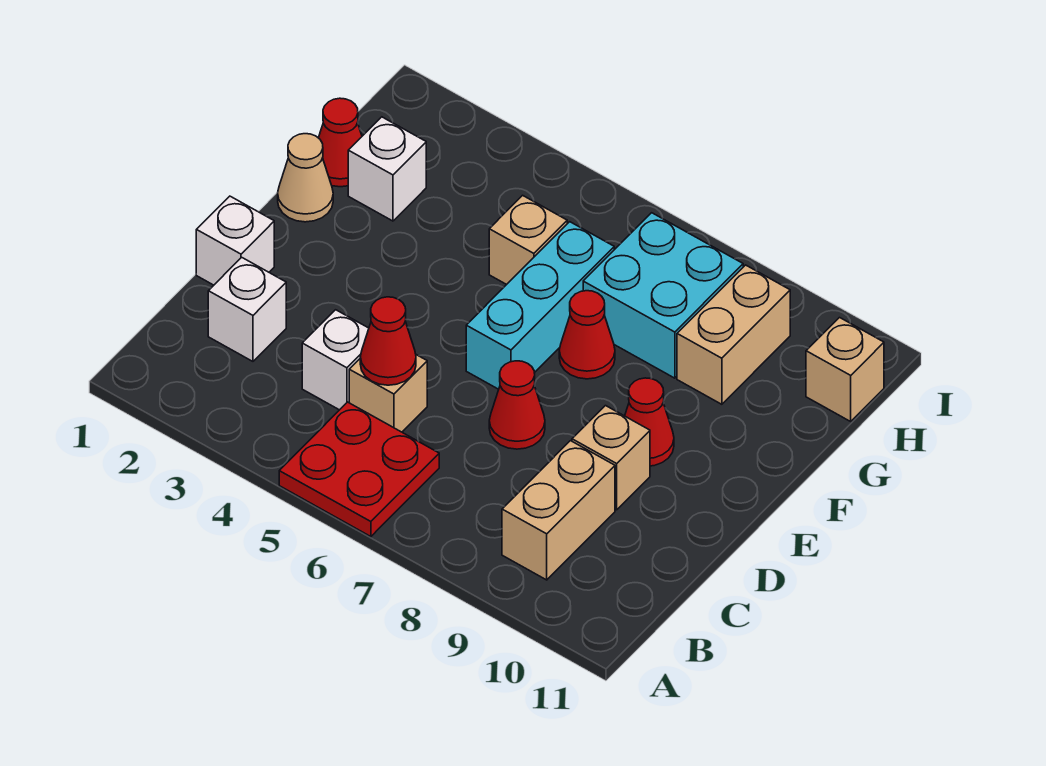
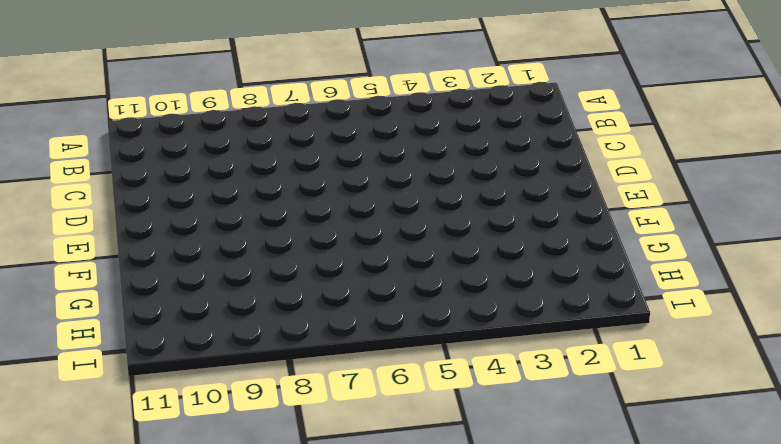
none -> red plate A5:B6 level 1
none -> tan brick B9:C9 level 1
none -> white brick C2 level 1

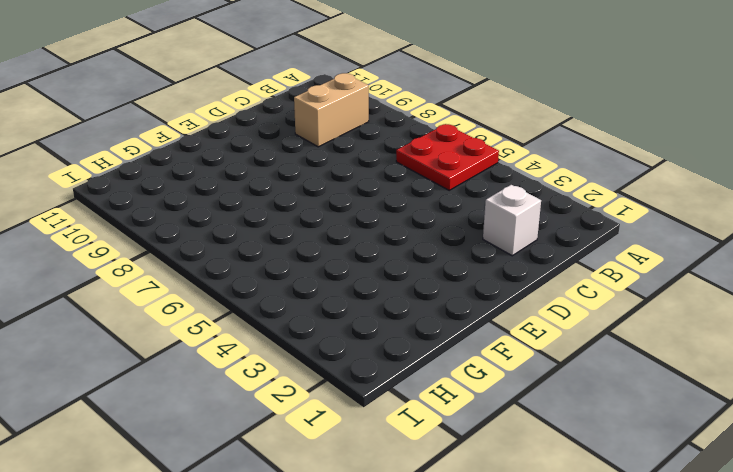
none -> white brick C4 level 1
none -> tan brick C5 level 1
none -> white brick D1 level 1

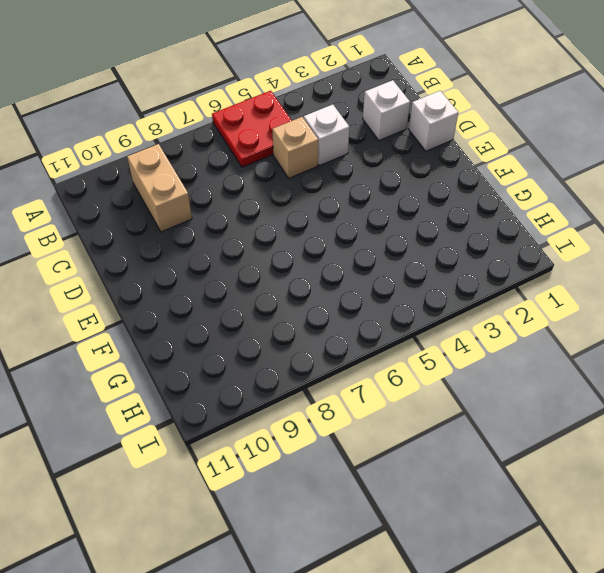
none -> red cone D7 level 1
none -> tan brick D9 level 1
none -> cyan brick E6:G6 level 1

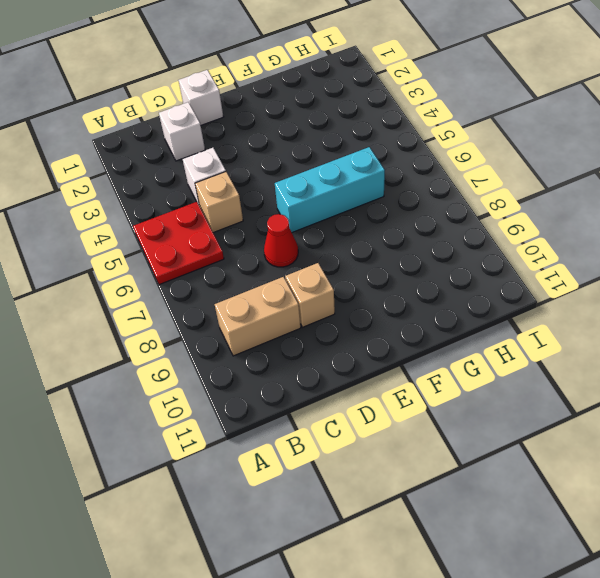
none -> red cone E9 level 1
none -> tan cone F1 level 1
none -> red cone F7 level 1

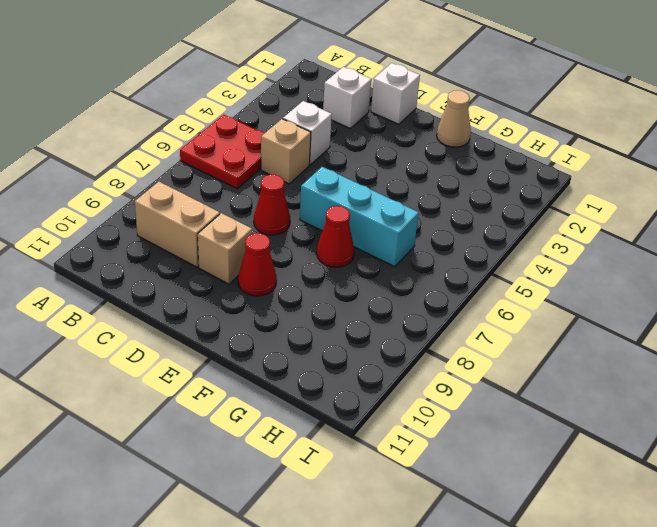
none -> red cone G1 level 1
none -> white brick G2 level 1
none -> tan brick G5 level 1

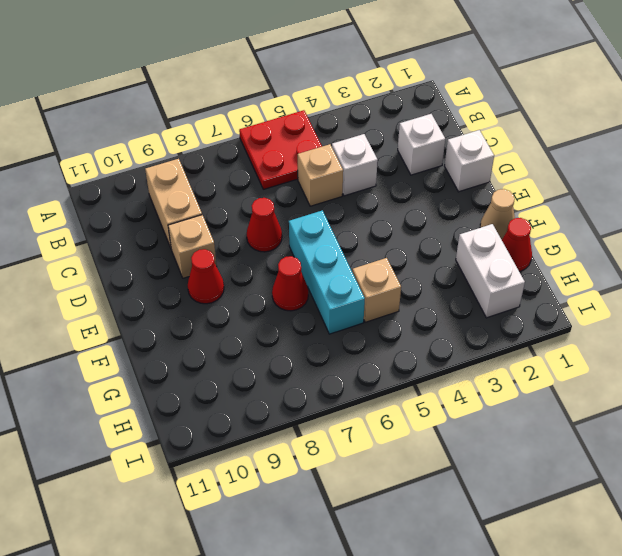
white brick G2:H2 level 1 -> white brick G2 level 1
none -> cyan brick G7:H8 level 1
none -> tan brick G9:H9 level 1
none -> tan brick H11 level 1

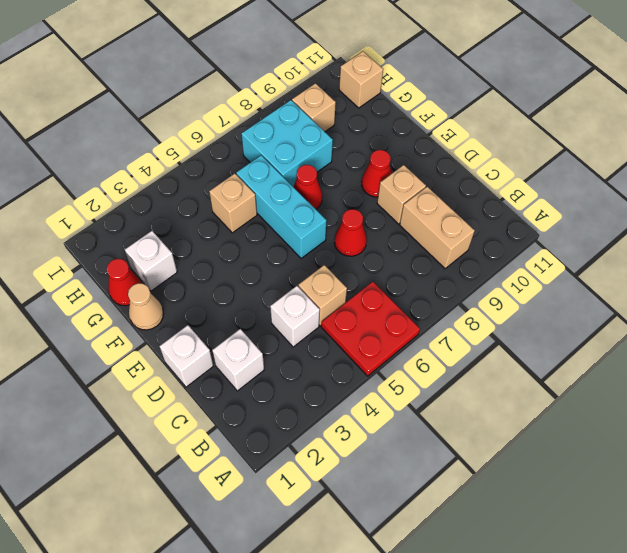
tan brick H9 level 1 -> tan brick G9:H9 level 1
none -> red cone C5 level 2

